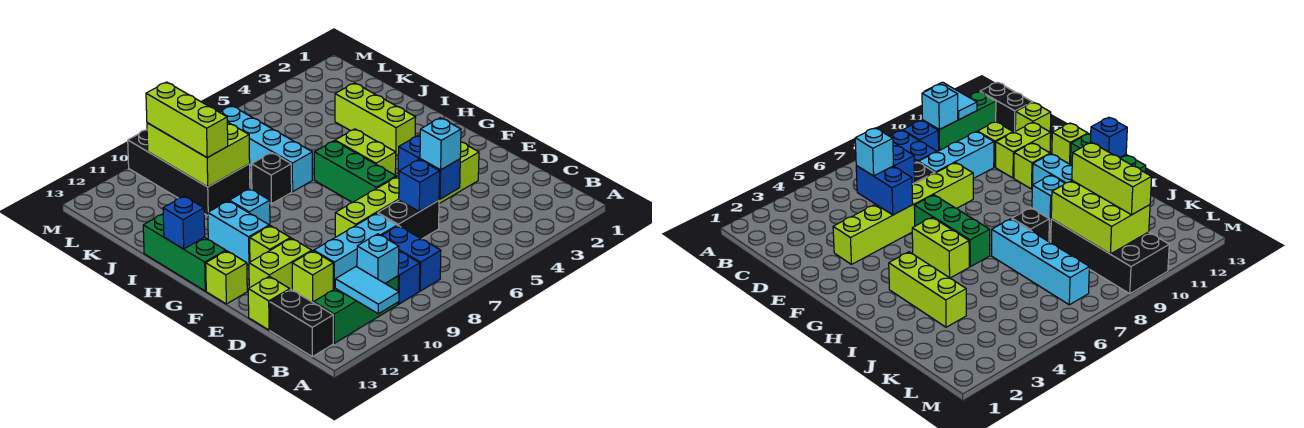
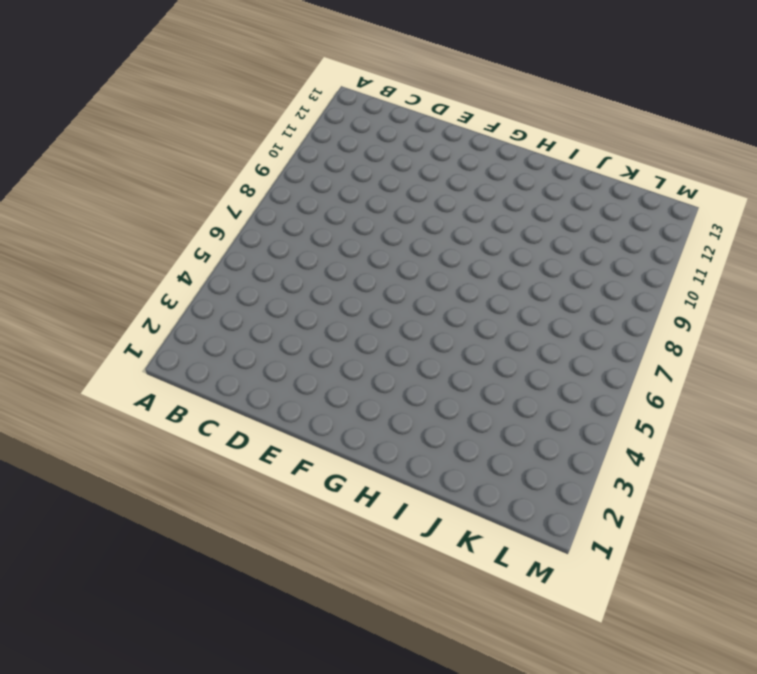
none -> blue brick B8:C8 level 1
none -> blue brick B9 level 1
none -> green brick B10:B12 level 1

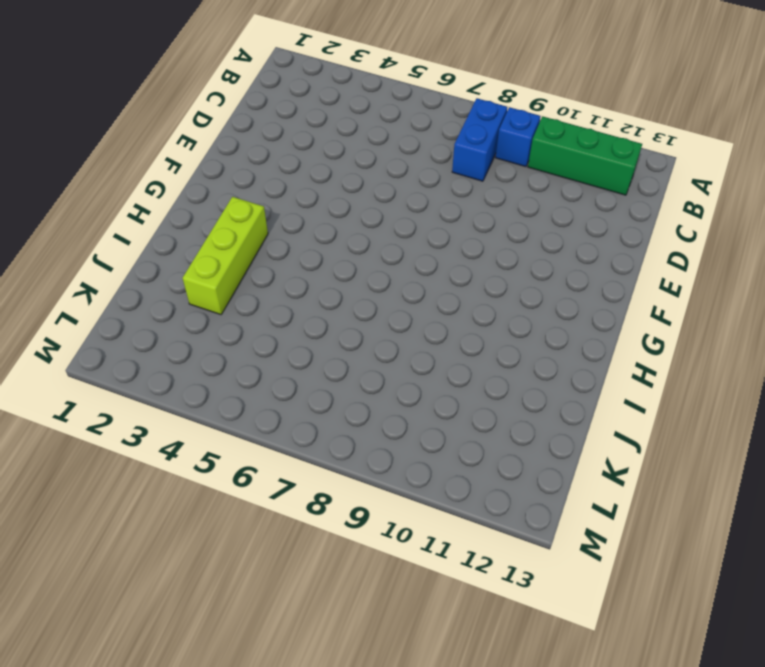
none -> black brick B13:C13 level 1
none -> black brick D6:D7 level 1
none -> cyan brick D8:D10 level 1

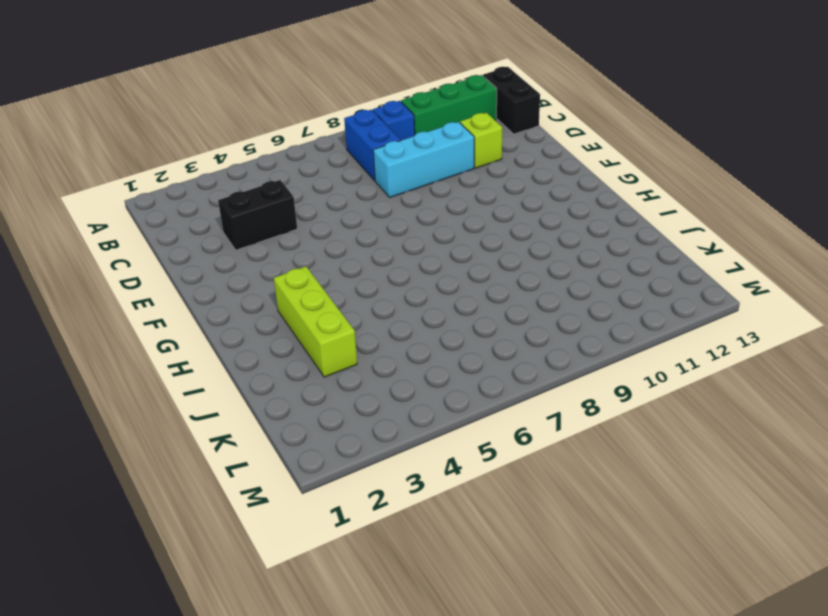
black brick D3:D4 level 1 -> black brick D6:D7 level 1
none -> lime brick D13 level 1
none -> lime brick E3:E8 level 1
none -> lime brick E11:E12 level 1

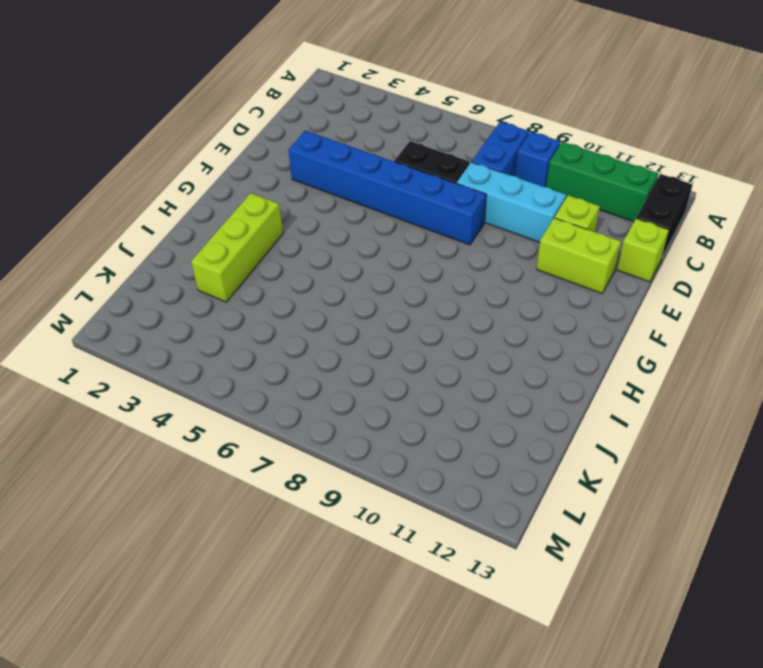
blue brick E3:E8 level 1 -> lime brick E3:E8 level 1
none -> green brick F6:H6 level 1
none -> lime brick F11 level 1
none -> lime brick F13 level 1

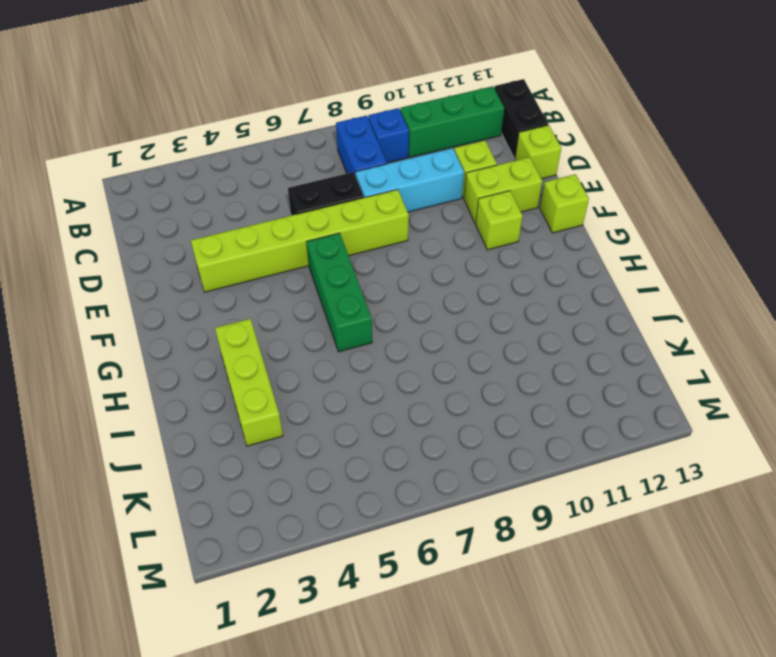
none -> lime brick G5:H5 level 1
none -> cyan brick G11:H11 level 1
none -> green brick G13:I13 level 1

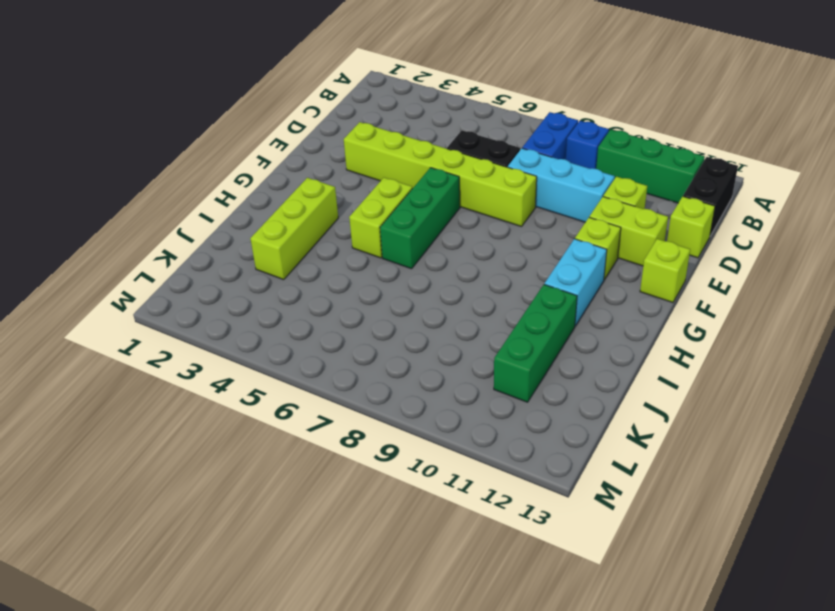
green brick I11:K11 level 1 -> green brick G13:I13 level 1
none -> cyan brick H10 level 1
none -> cyan brick I7:L7 level 1
none -> black brick I8 level 1

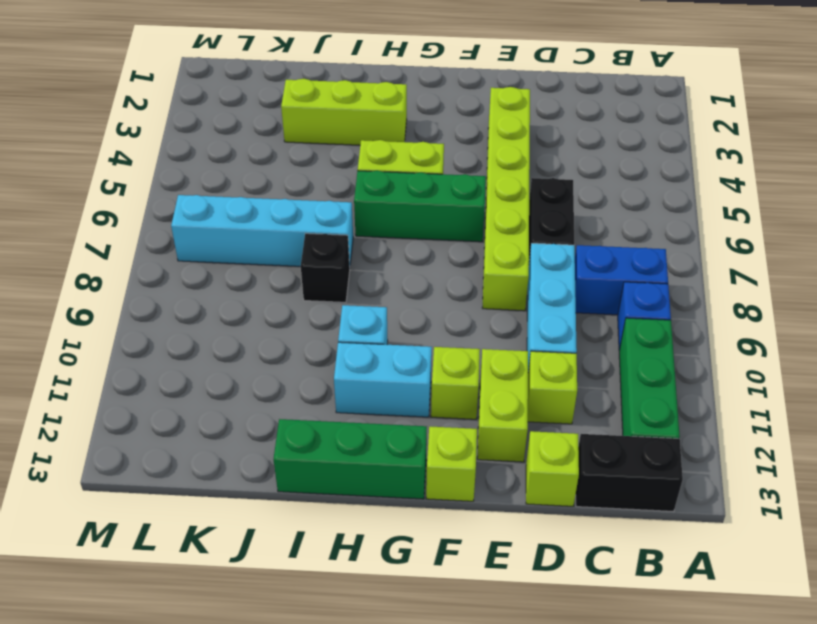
none -> black brick J9:M10 level 1
none -> cyan tile A11:B11 level 2
none -> cyan brick B10 level 2

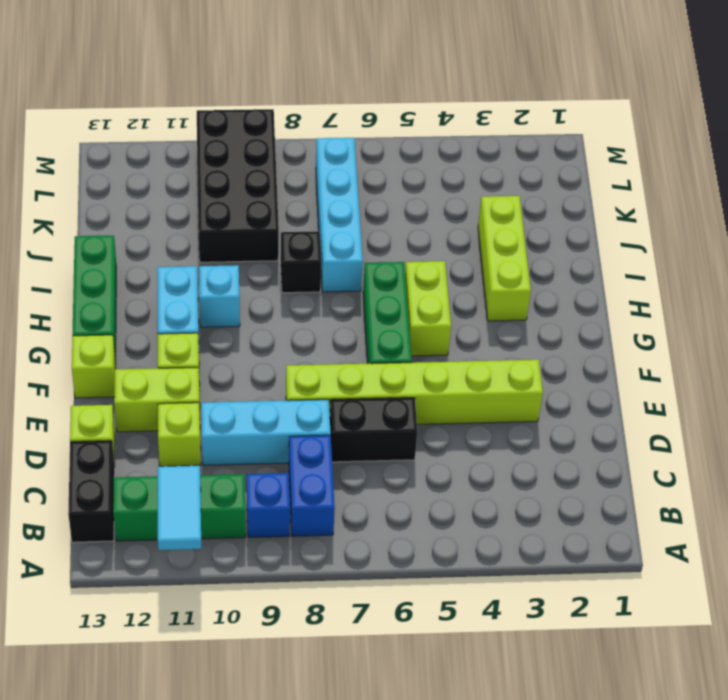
none -> cyan brick B10 level 2
none -> blue brick D5:E5 level 2
none -> blue brick D6 level 2

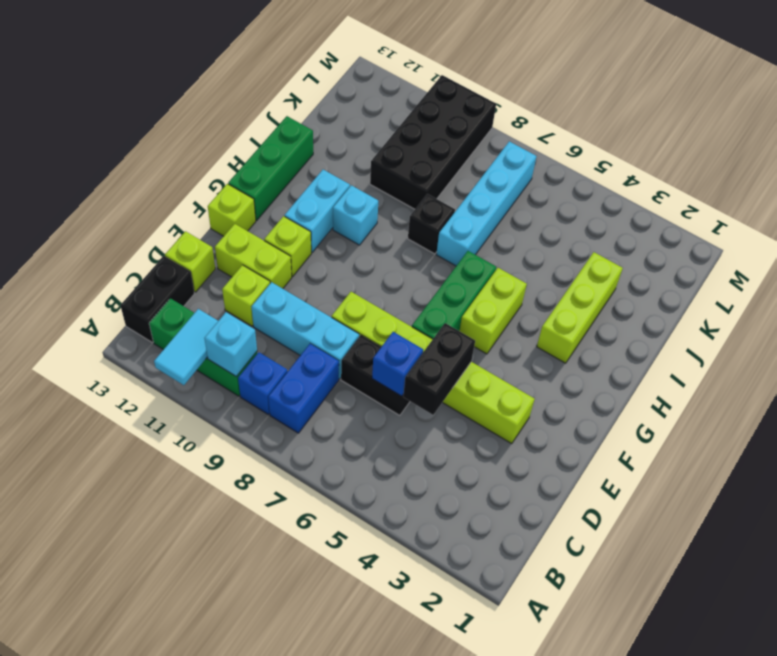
black brick D5:E5 level 2 -> blue brick D5:E5 level 2
none -> blue brick H13 level 2
none -> lime brick J9:L10 level 2
none -> cyan brick D5 level 3

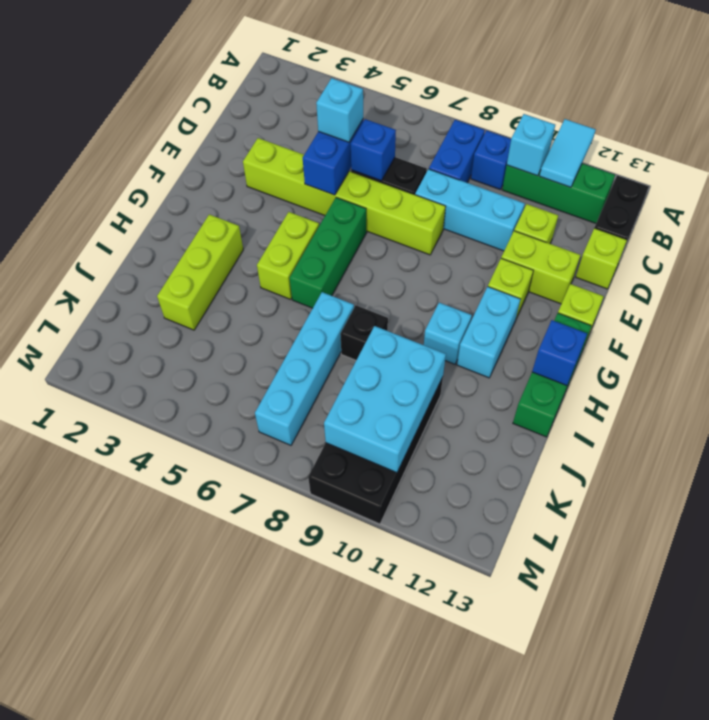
cyan brick J9:L10 level 2 -> lime brick J9:L10 level 2
none -> lime brick J10:L10 level 3

